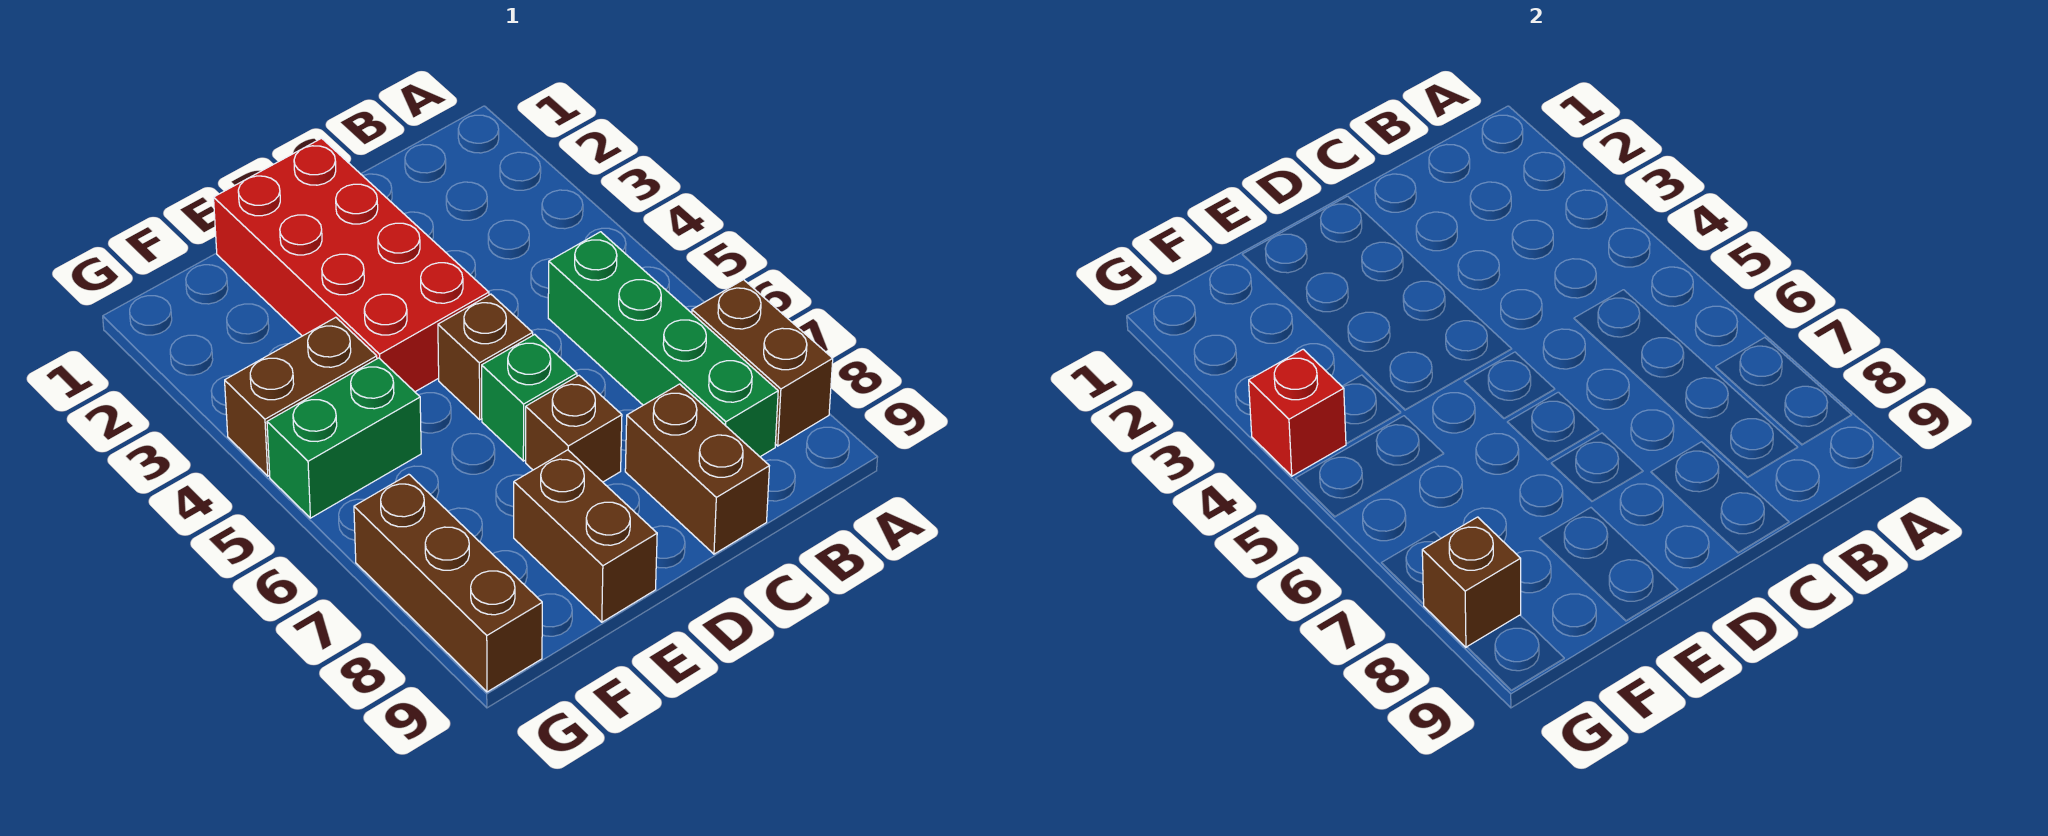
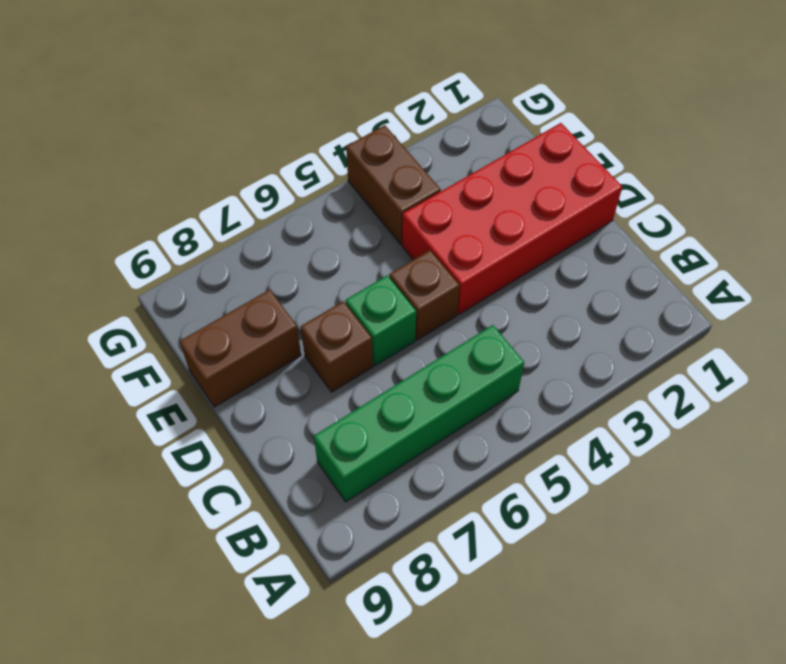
none -> brown brick A7:A8 level 1
none -> brown brick C8:C9 level 1
none -> green brick F5:G5 level 1

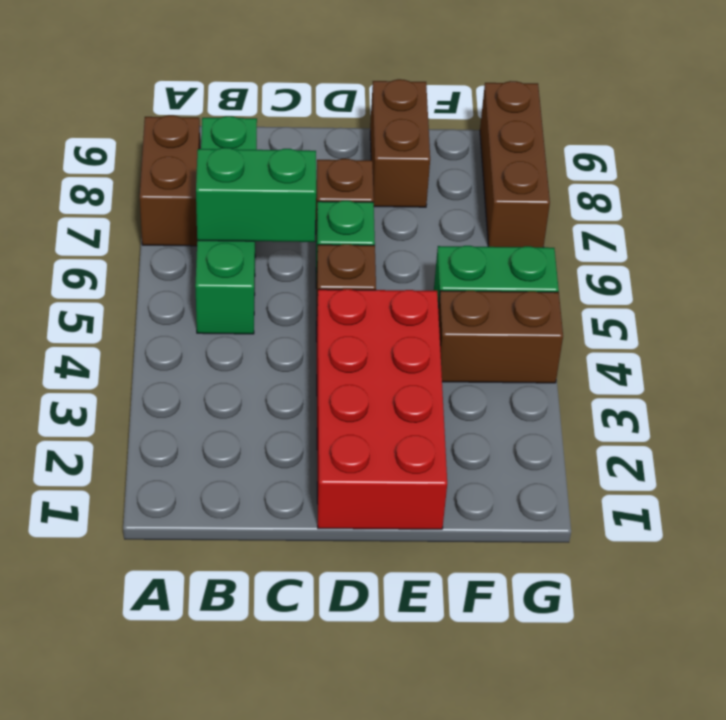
green brick B6:C6 level 2 -> none
none -> brown brick C8:C9 level 1
none -> red brick G4 level 2
none -> brown brick G8 level 2

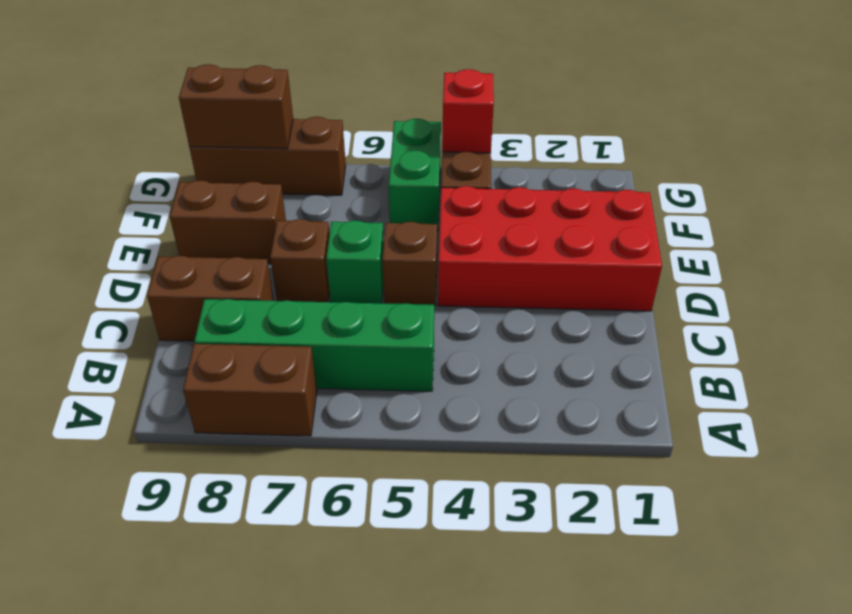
brown brick G8:G9 level 2 -> brown brick G8 level 2

